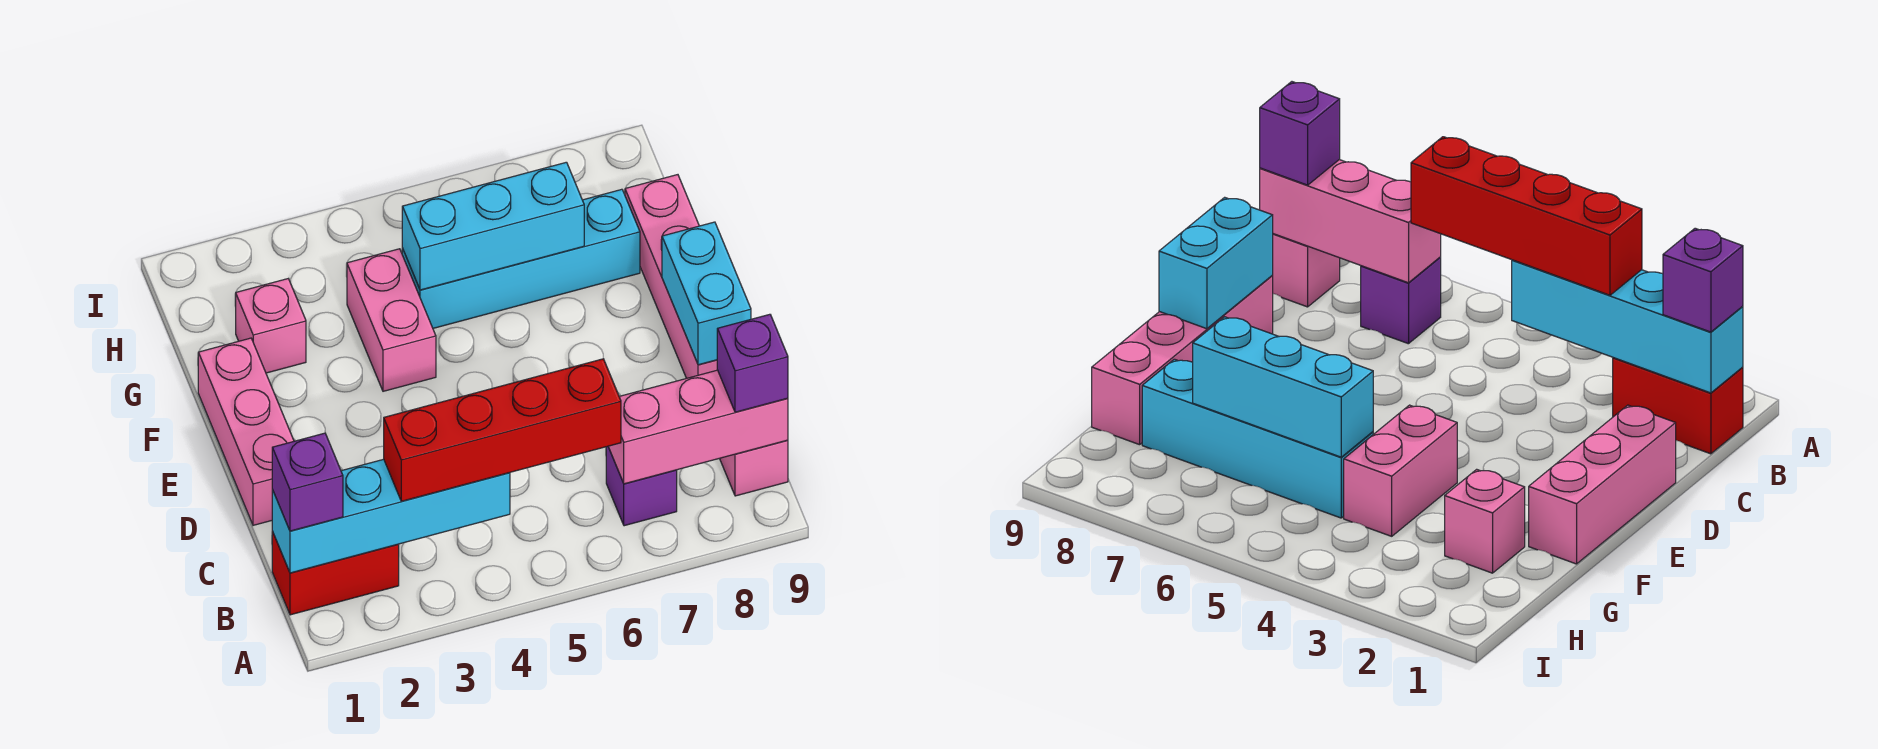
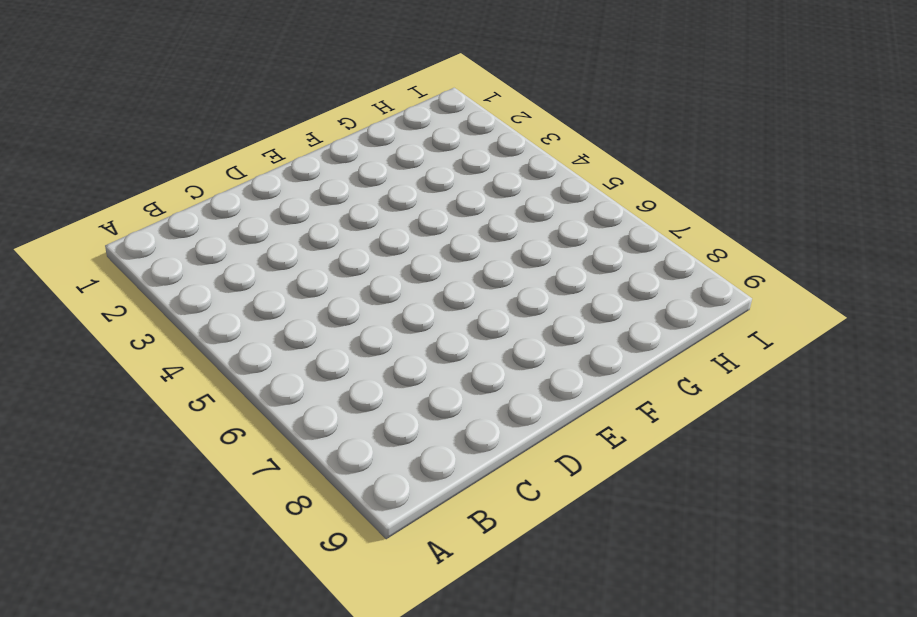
none -> red brick B1:B2 level 1
none -> purple brick B7 level 1
none -> pink brick B9 level 1

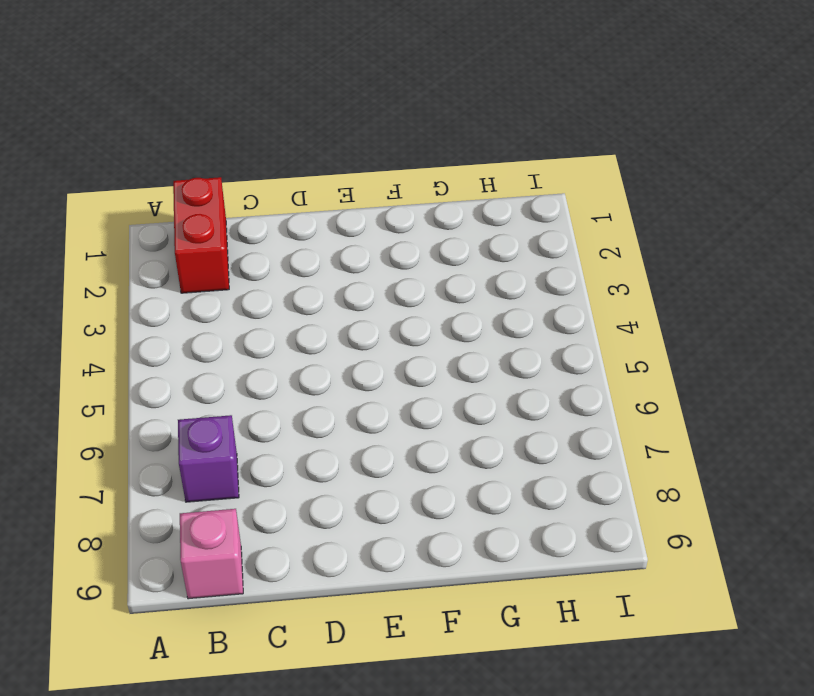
none -> pink brick D1:F1 level 1
none -> pink brick D9:G9 level 1
none -> pink brick F4:G4 level 1

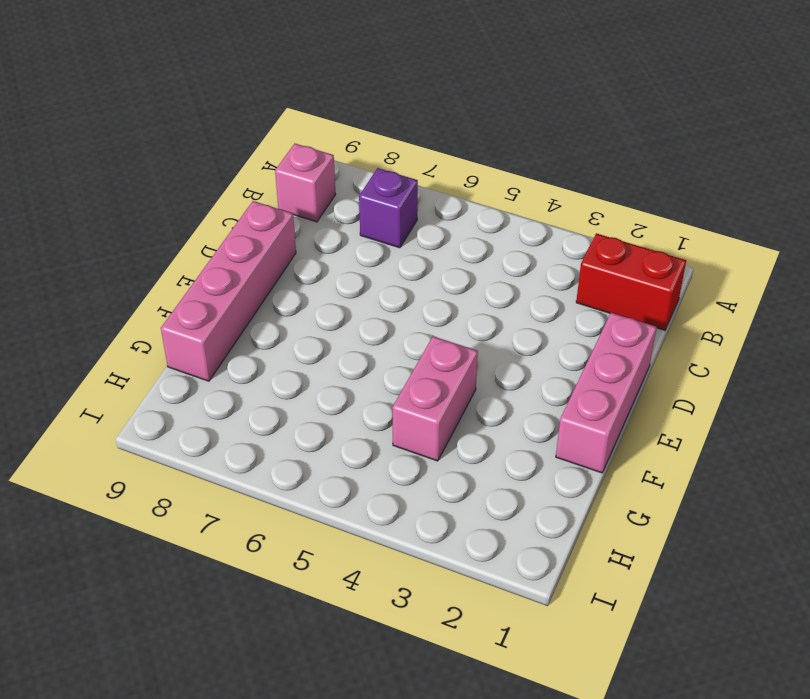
none -> pink brick G2 level 1
none -> cyan brick G5:G8 level 1
none -> cyan brick B1:B4 level 2

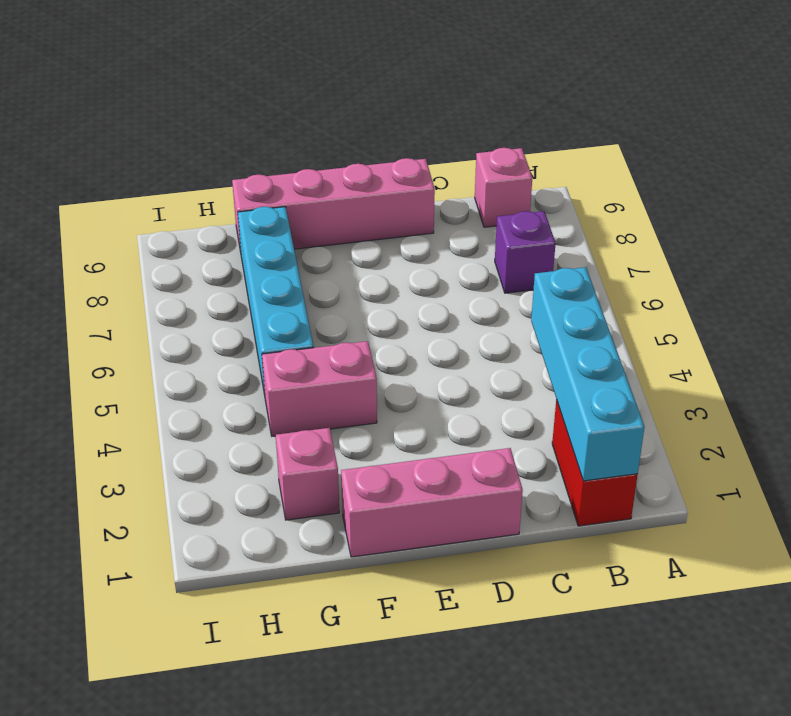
none -> pink brick B7:B9 level 2
none -> cyan brick D9:E9 level 2
none -> cyan brick G5:G7 level 2

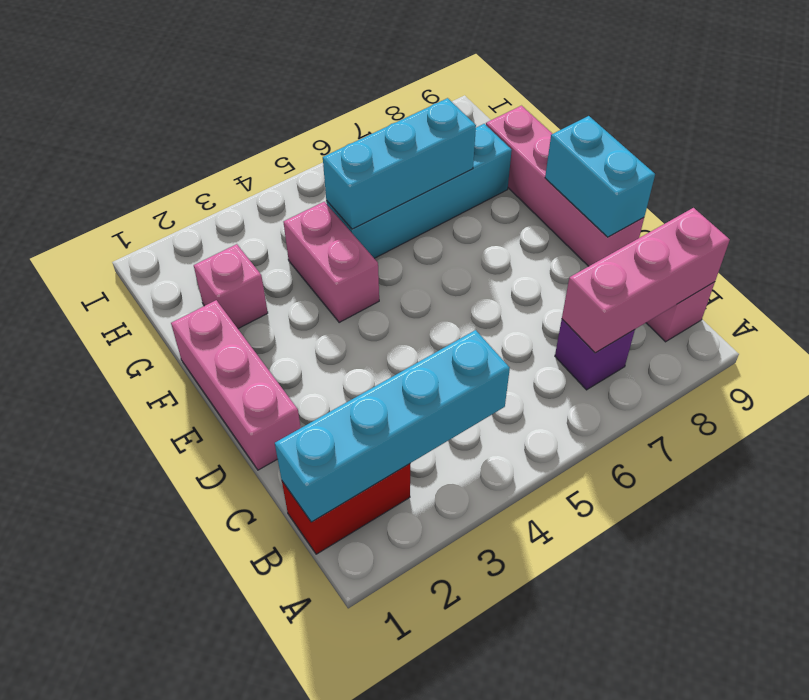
none -> purple brick B1 level 3
none -> red brick B3:B6 level 3
none -> purple brick B9 level 3

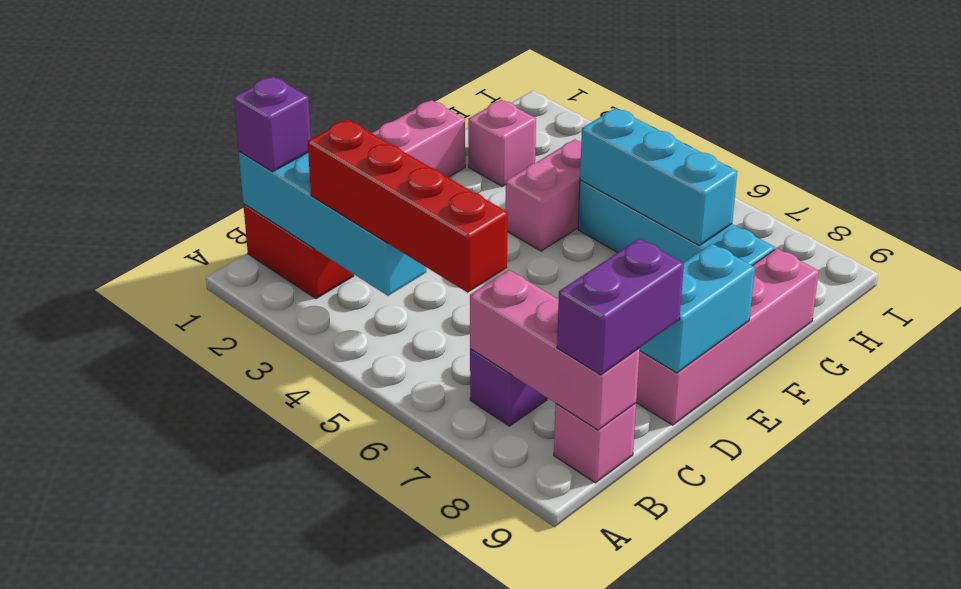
purple brick B9:C9 level 3 -> purple brick B9 level 3

